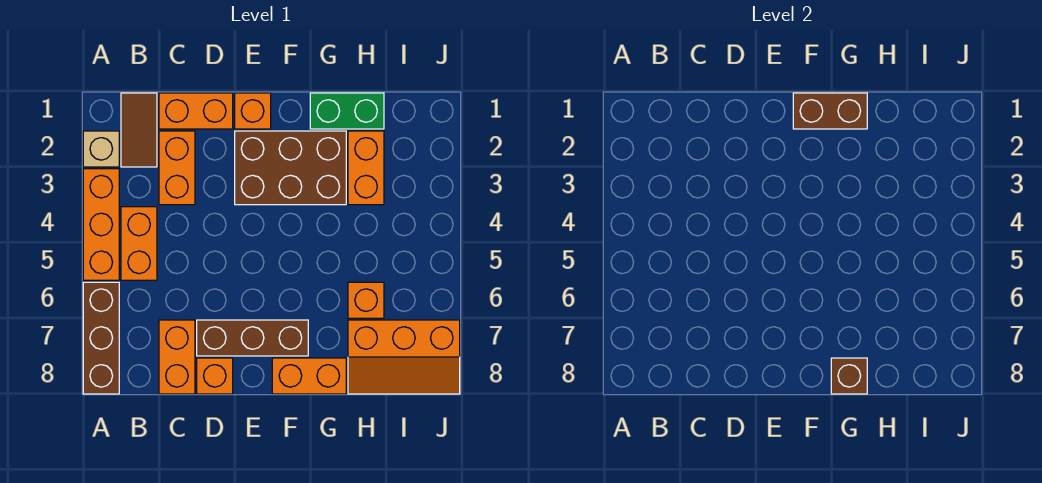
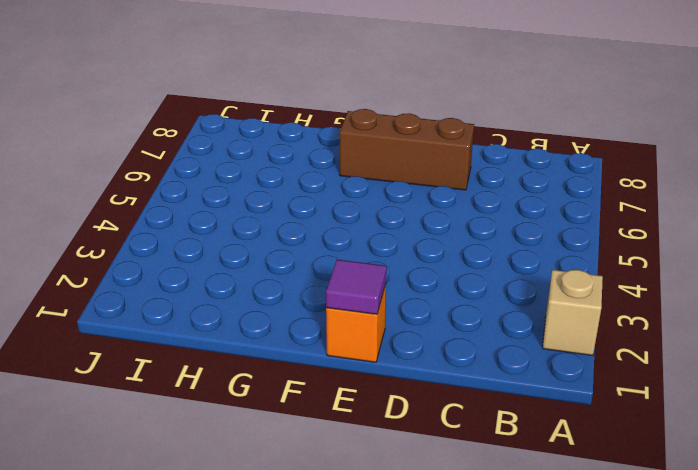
purple tile E1 level 2 -> none
none -> orange brick A3:A5 level 1
none -> brown brick A6:A8 level 1
none -> brown tile B1:B2 level 1

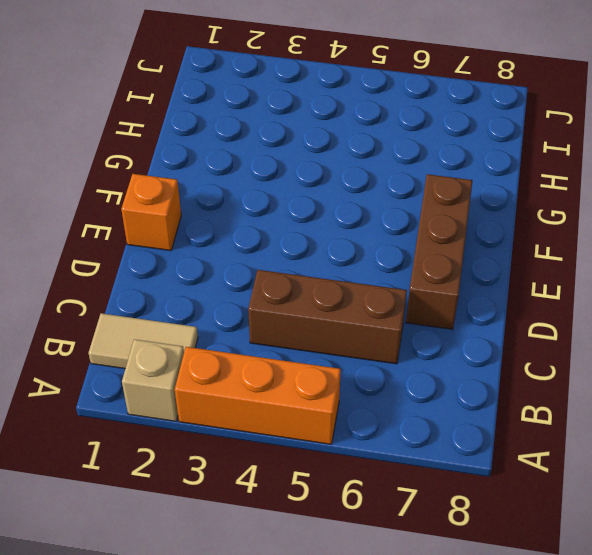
tan tile B1:B2 level 1 -> brown tile B1:B2 level 1
brown brick C4:C6 level 1 -> brown brick A6:A8 level 1
none -> orange brick B4:B5 level 1
none -> orange brick C1:D1 level 1
none -> orange brick C2:C3 level 1

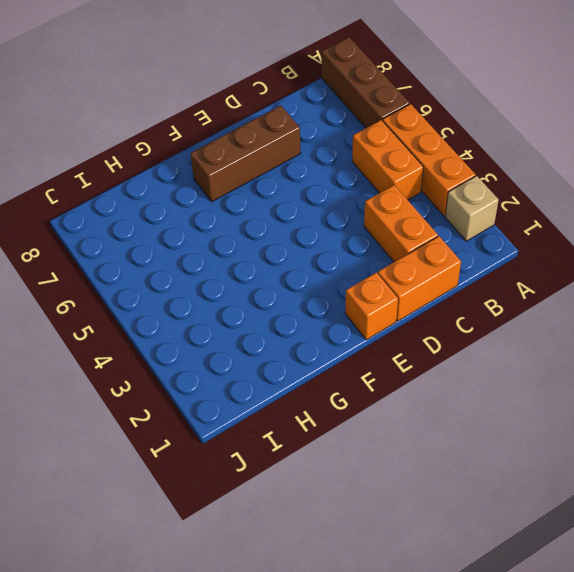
none -> brown tile B1:B2 level 1
none -> orange brick C7:C8 level 1
none -> orange brick D8 level 1

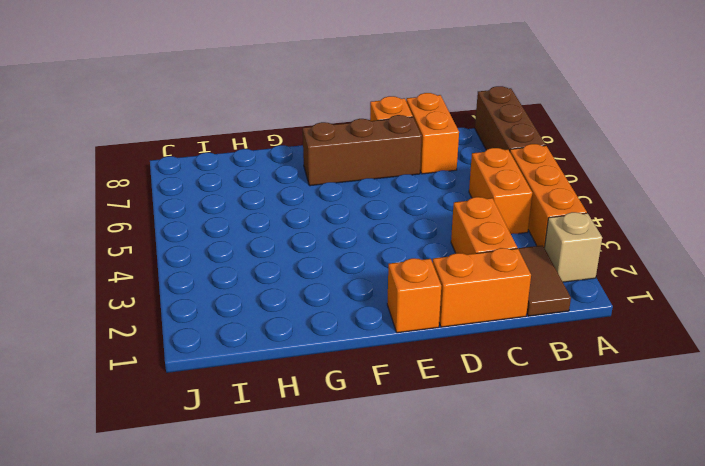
none -> brown brick E2:G3 level 1
none -> orange brick F8:G8 level 1
none -> green brick G1:H1 level 1

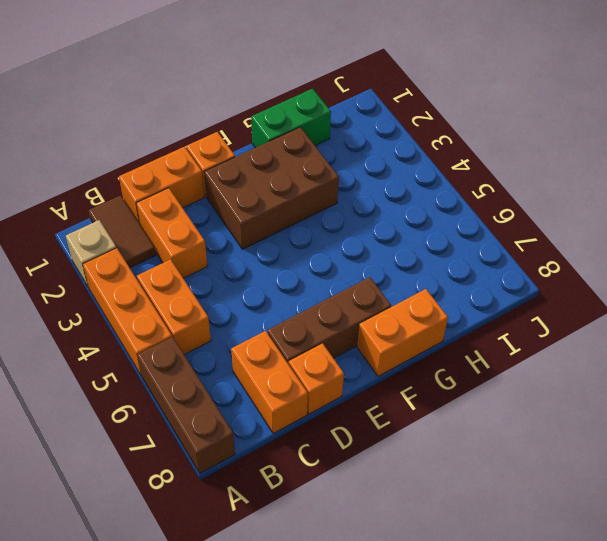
none -> orange brick H2:H3 level 1
none -> orange brick H6 level 1
none -> orange slope H7:J8 level 1 top 7

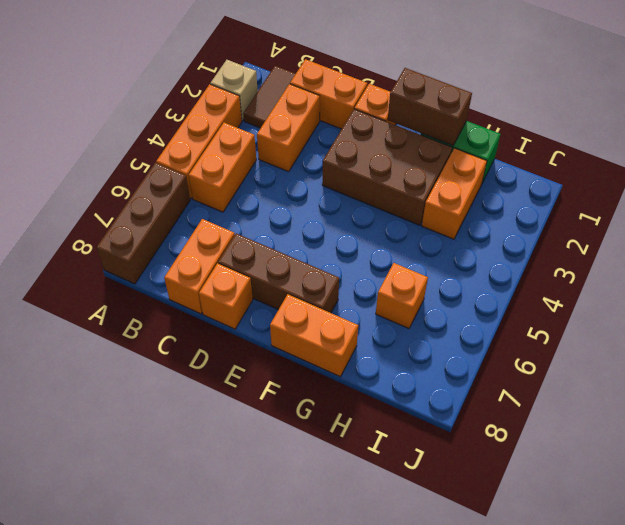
none -> orange slope H7:J8 level 1 top 7
none -> brown brick G8 level 2

